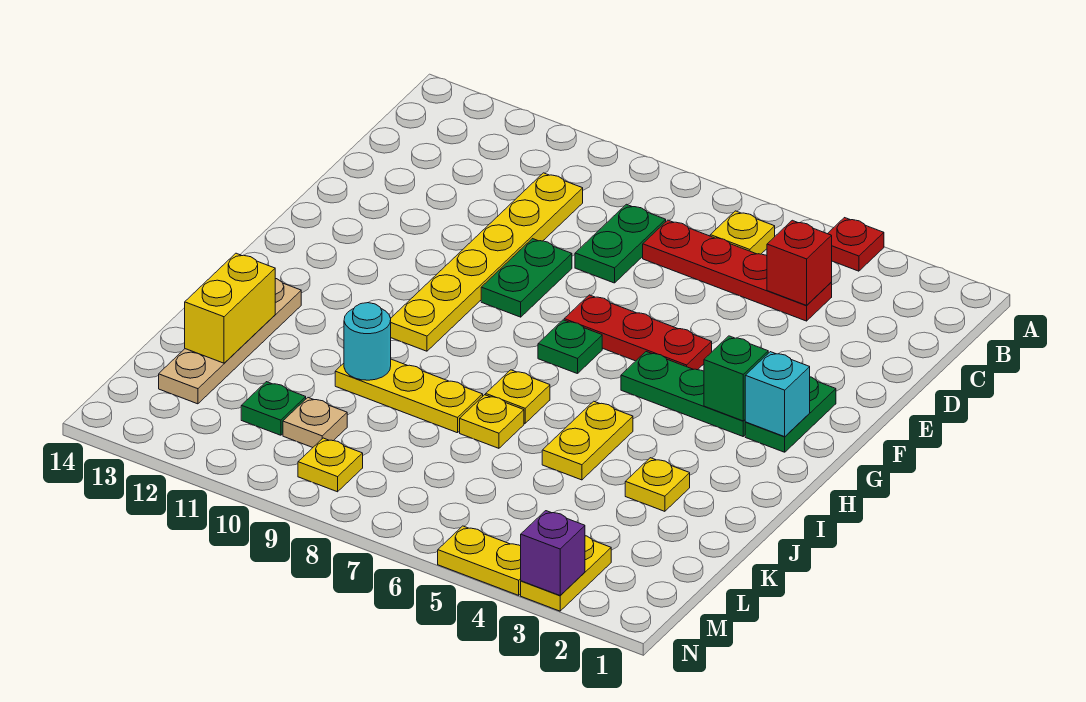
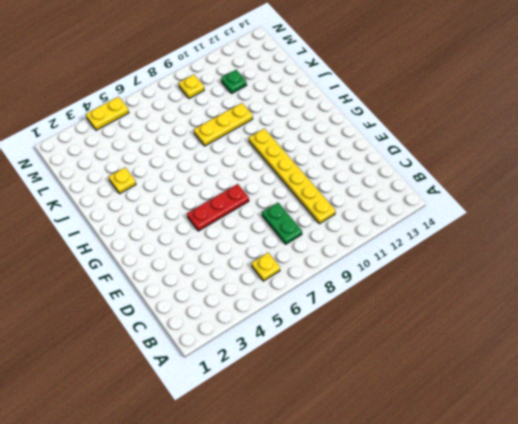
none -> red plate A4 level 1
none -> red plate C4:C7 level 1
none -> green plate E9:F9 level 1

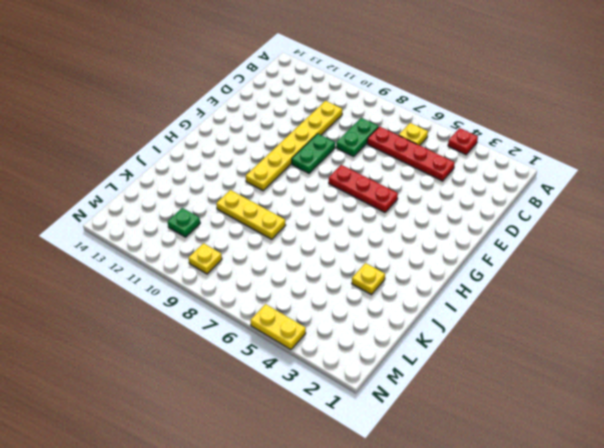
none -> green plate F2:G2 level 1
none -> green plate G3:G5 level 1
none -> green plate G7 level 1

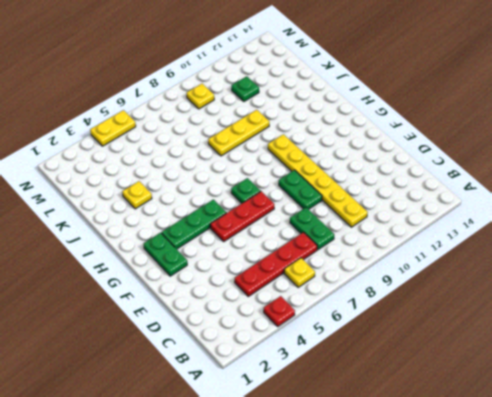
none -> yellow plate I5:J5 level 1
none -> yellow plate I7 level 1
none -> tan plate I13:L13 level 1

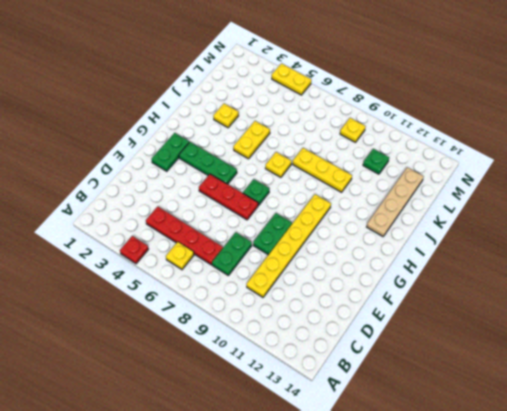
none -> yellow plate J7 level 1
none -> tan plate L10 level 1
none -> yellow plate M3:N3 level 1

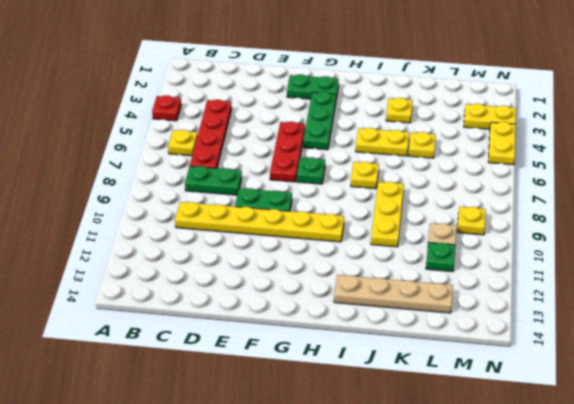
yellow plate K5 level 1 -> yellow plate J7 level 1
none -> red brick C4 level 2
none -> cyan brick G2 level 2
none -> green brick G3 level 2

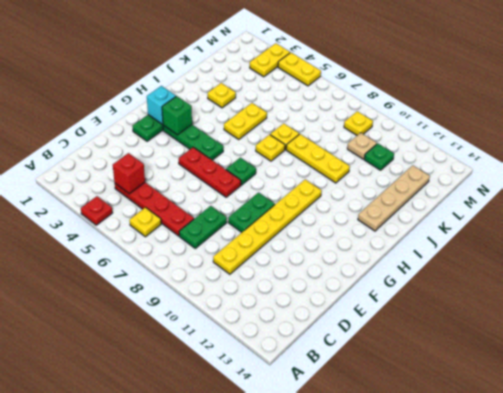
none -> cyan round brick J10 level 2
none -> yellow brick J13:K13 level 2
none -> purple brick N3 level 2

